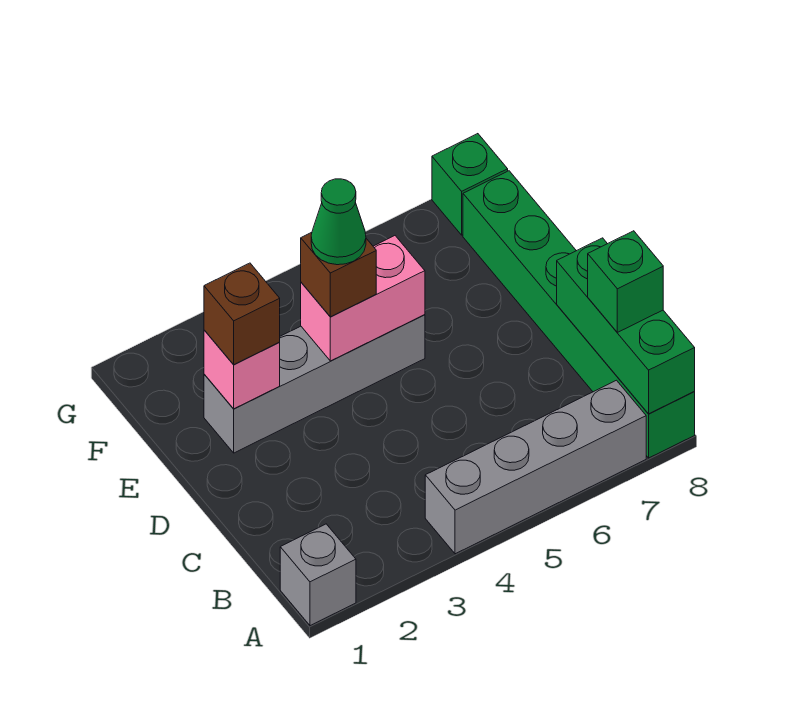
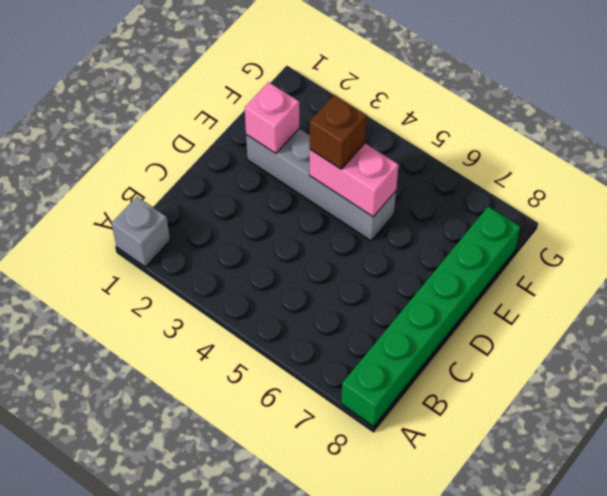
none -> grey brick A4:A7 level 1
none -> green brick G8 level 1
none -> green brick A8:C8 level 2

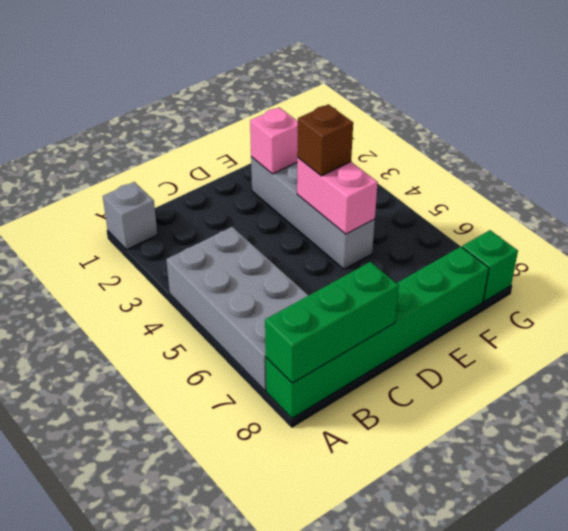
grey brick A4:B7 level 1 -> grey brick A4:A7 level 1
none -> green brick B8 level 3
none -> brown brick E2 level 3
none -> green cone E4 level 4

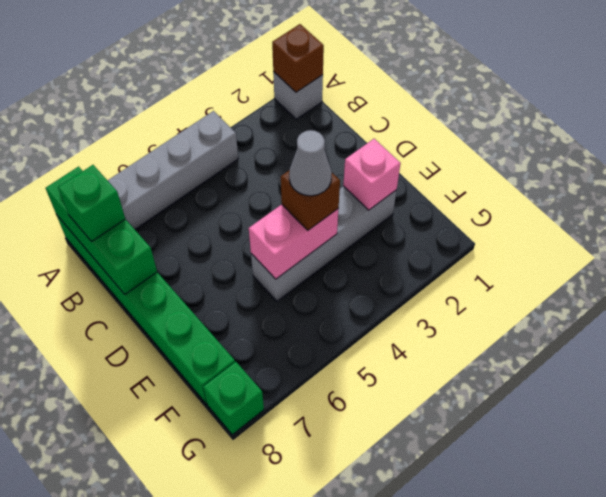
brown brick A1 level 2 -> brown brick E2 level 3
grey cone E4 level 4 -> green cone E4 level 4

